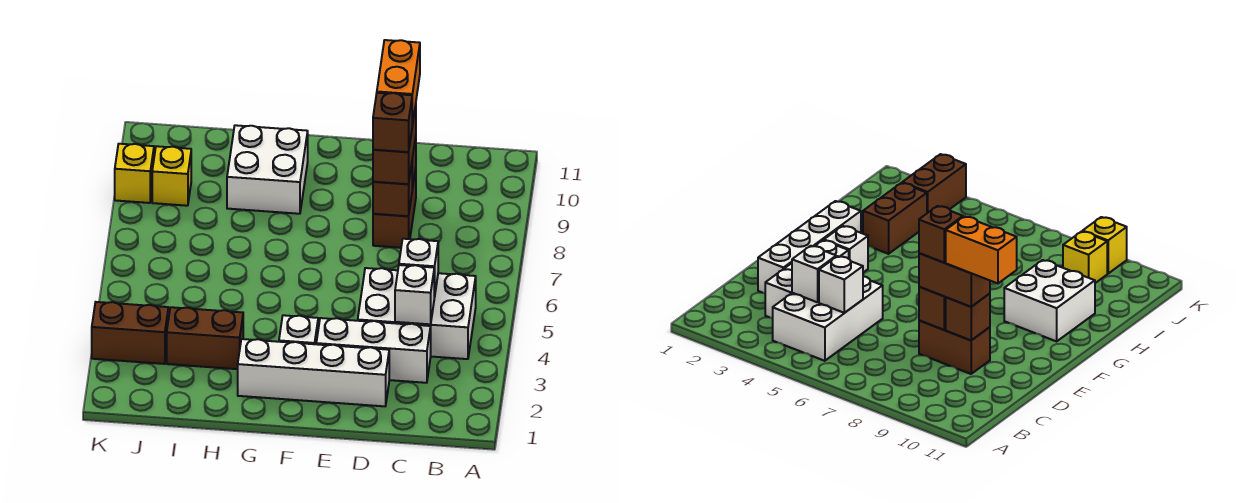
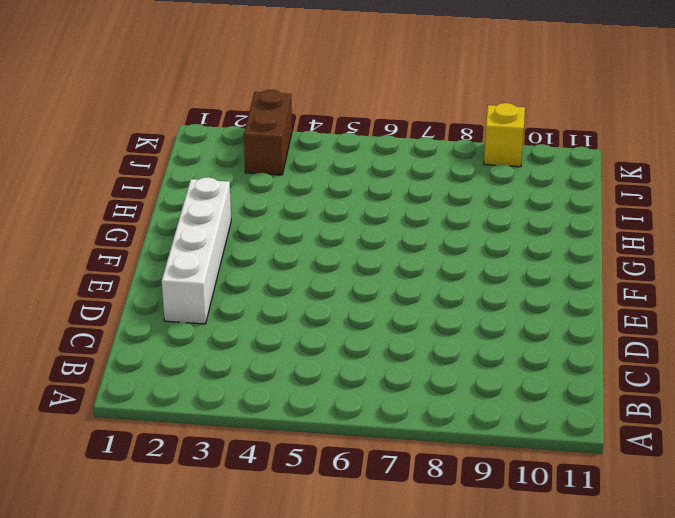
none -> white brick B4:D5 level 1
none -> white brick C3:E3 level 1
none -> brown brick D8:D9 level 1

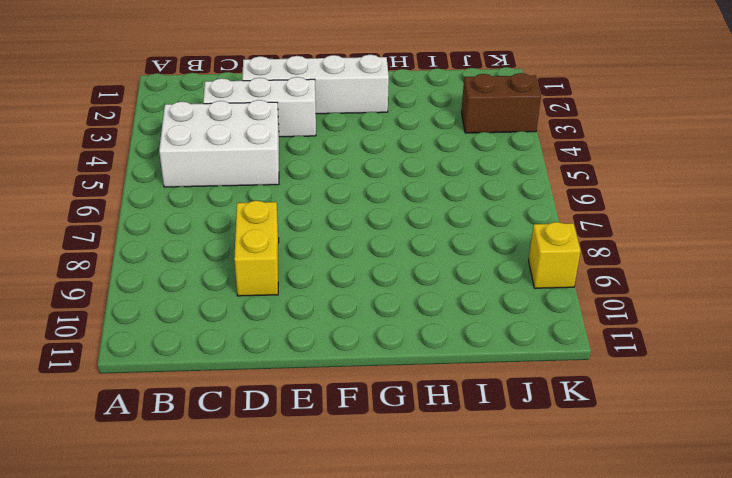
yellow brick D8:D9 level 1 -> brown brick D8:D9 level 1
none -> white brick F3 level 1
none -> white brick G9:H10 level 1
none -> brown brick H3:I3 level 1

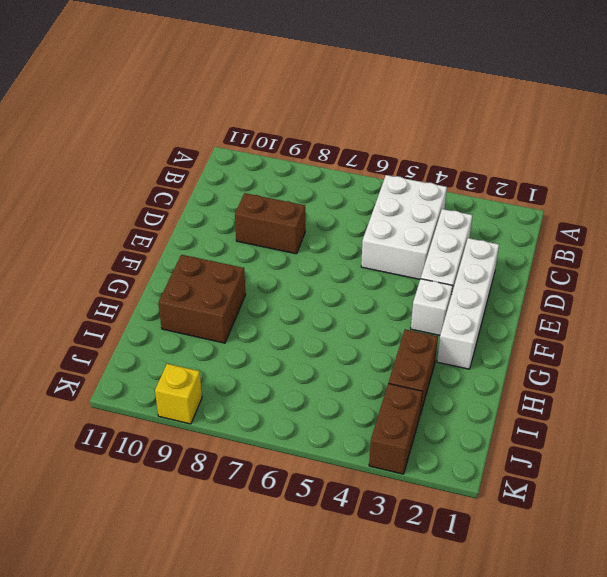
brown brick G9:H10 level 1 -> white brick G9:H10 level 1
none -> yellow brick J9 level 1
none -> white brick C4 level 2
none -> white brick C5 level 2

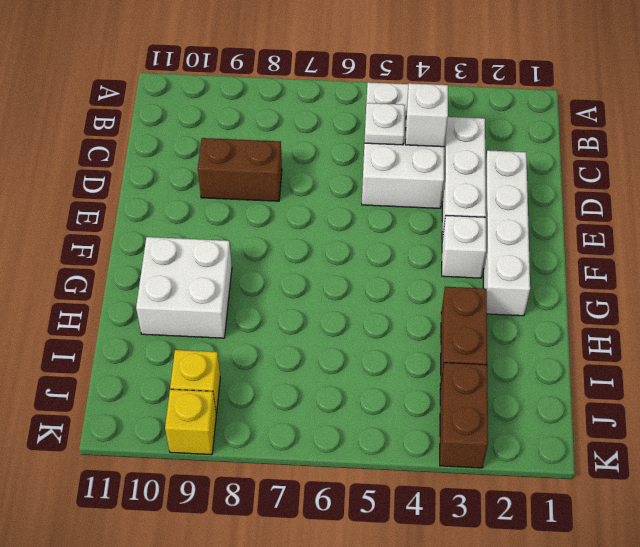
white plate C5 level 2 -> white brick C5 level 2
none -> brown brick D8 level 2
none -> brown brick D9 level 2
none -> brown brick D8:D9 level 3

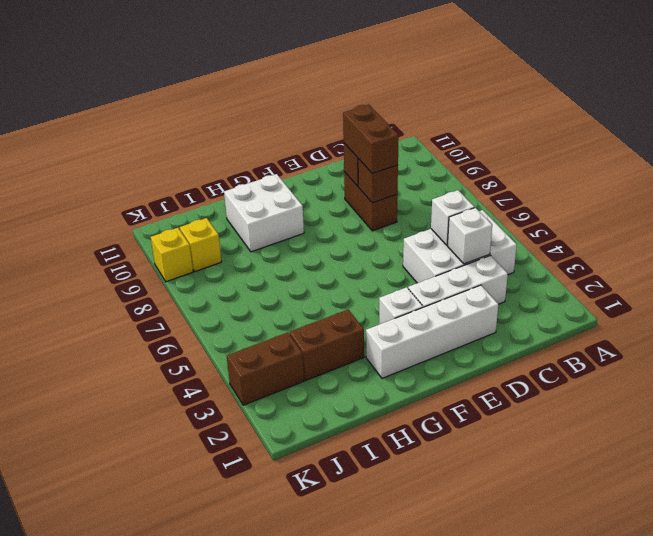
none -> brown brick D8 level 4
none -> orange brick D9:D10 level 4

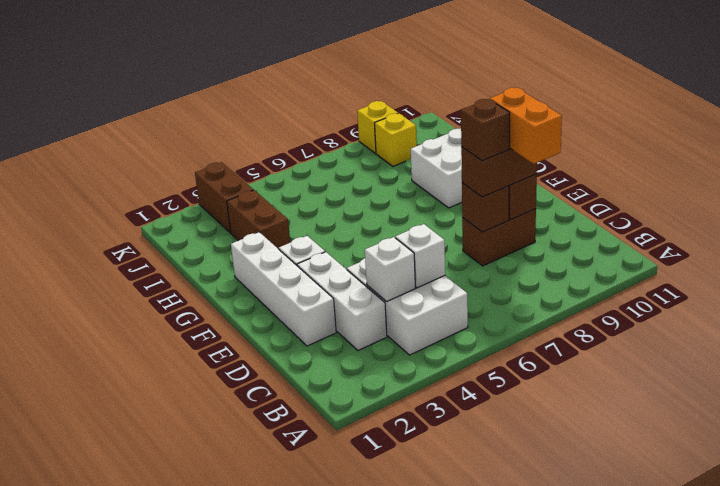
orange brick C9:D9 level 4 -> orange brick D9:D10 level 4

